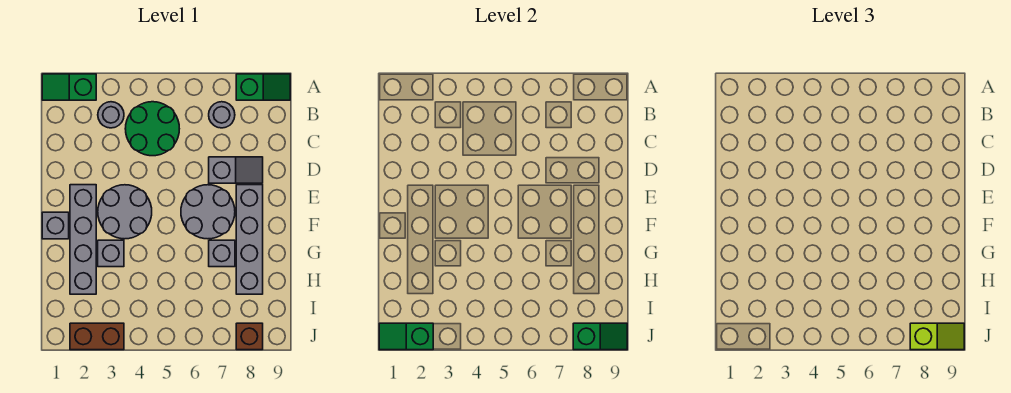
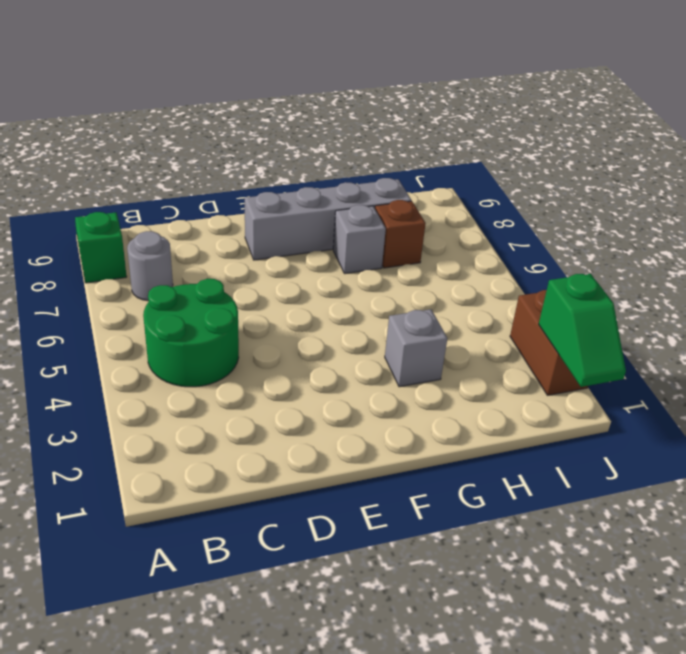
brown brick H7 level 1 -> brown brick J8 level 1
none -> green slope A1:A2 level 1 top 2
none -> grey round brick B3 level 1
none -> grey slope D7:D8 level 1 top 7

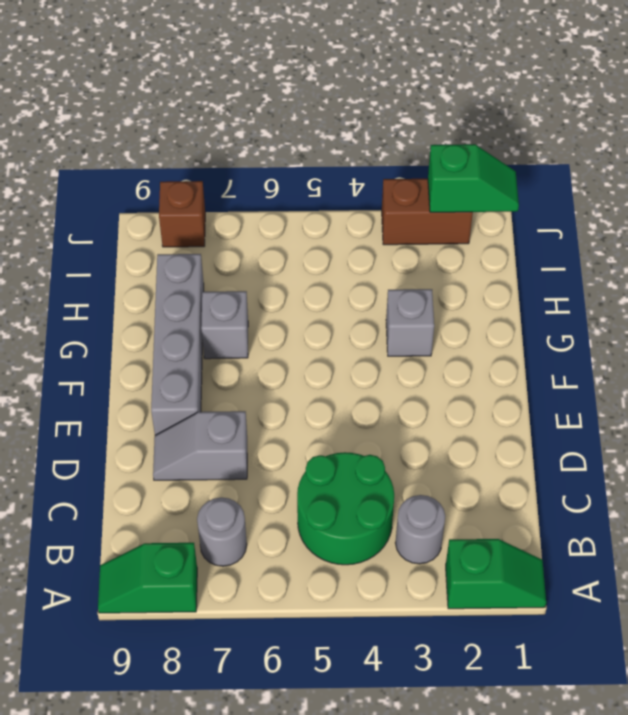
none -> grey brick E2:H2 level 1
none -> grey round brick E3:F4 level 1
none -> grey round brick E6:F7 level 1

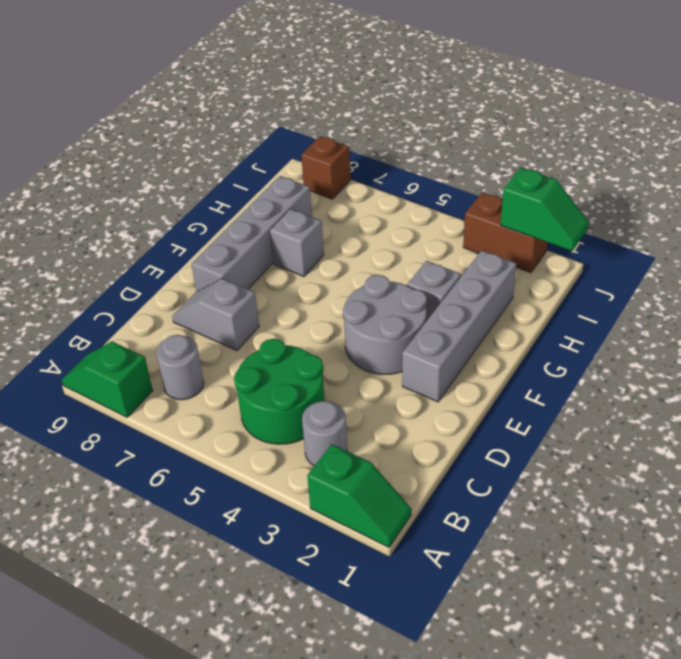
none -> grey round brick E6:F7 level 1
none -> grey brick F1 level 1
none -> green slope J8:J9 level 2 top 8

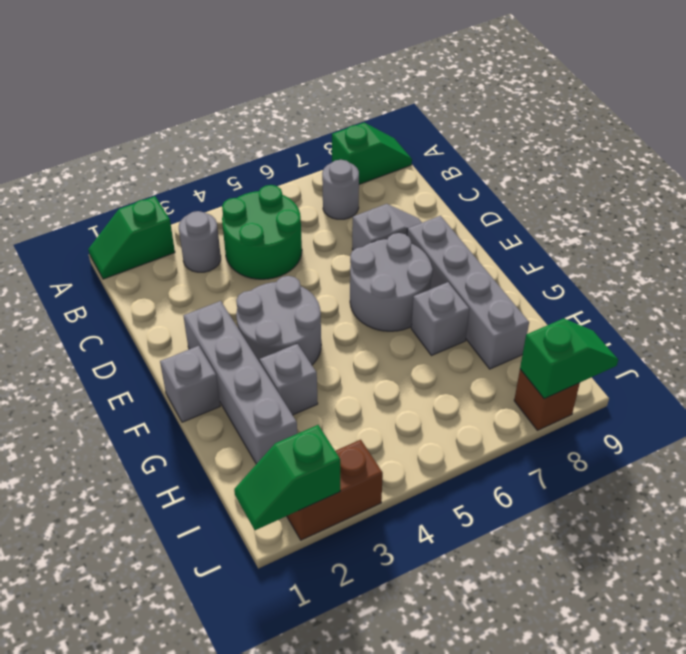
none -> lime slope J8:J9 level 3 top 8

